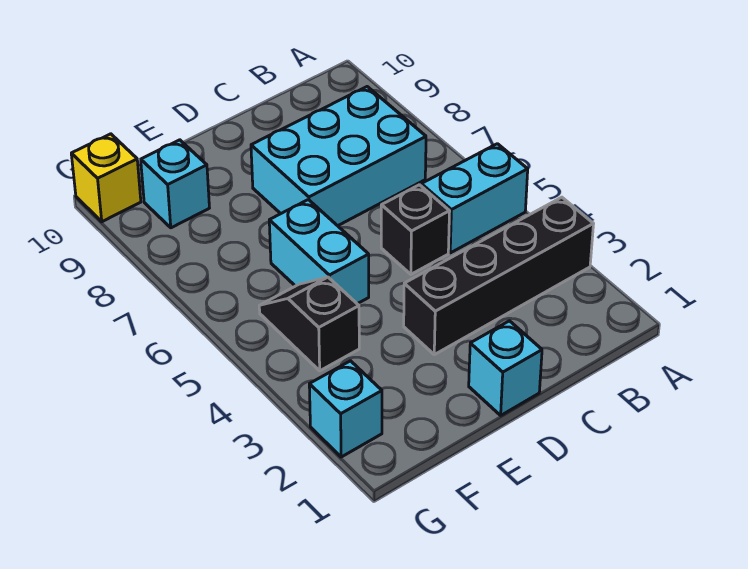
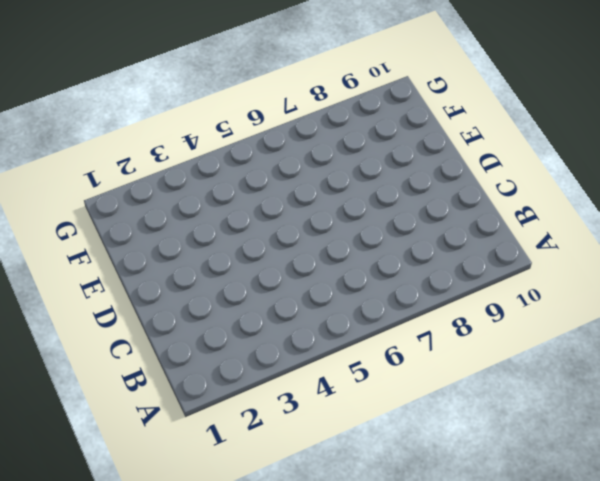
none -> black brick A3:D3 level 1
none -> cyan brick A5:B5 level 1

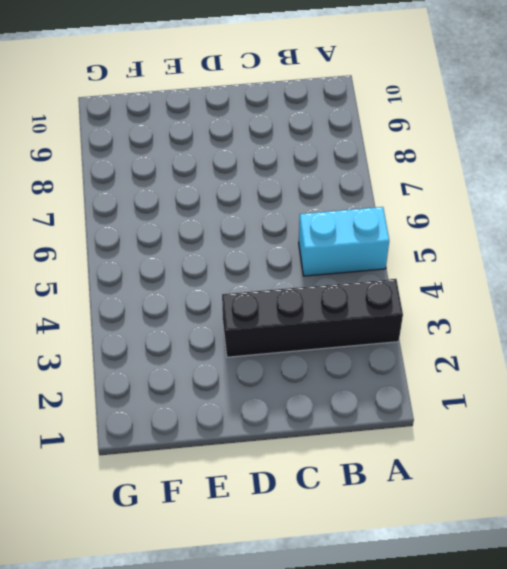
none -> cyan brick B7:D8 level 1
none -> black brick C5 level 1

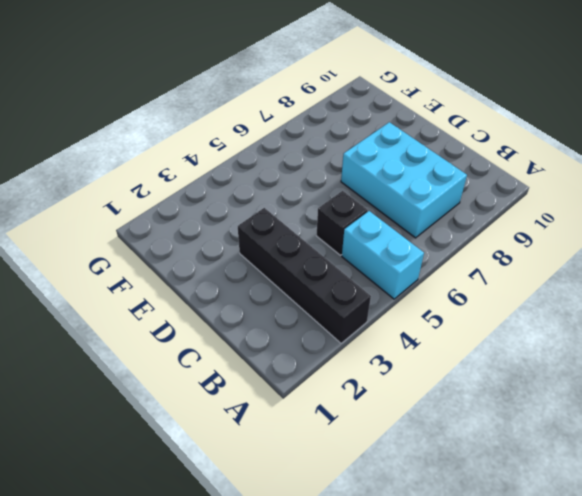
none -> cyan brick D1 level 1
none -> cyan brick E5:E6 level 1

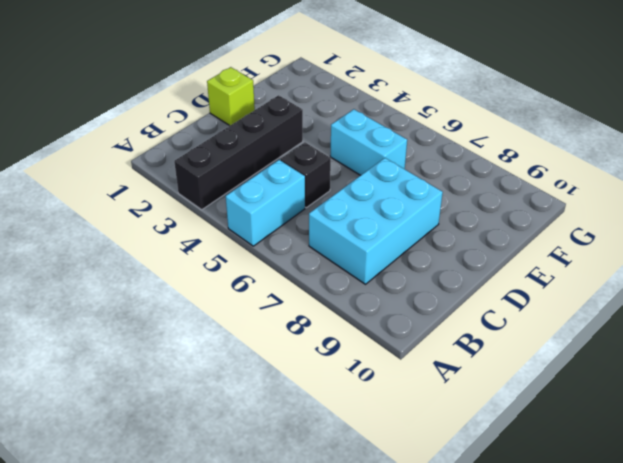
lime brick D1 level 1 -> cyan brick D1 level 1
none -> black slope F4:F5 level 1 top 4
none -> cyan brick F9 level 1

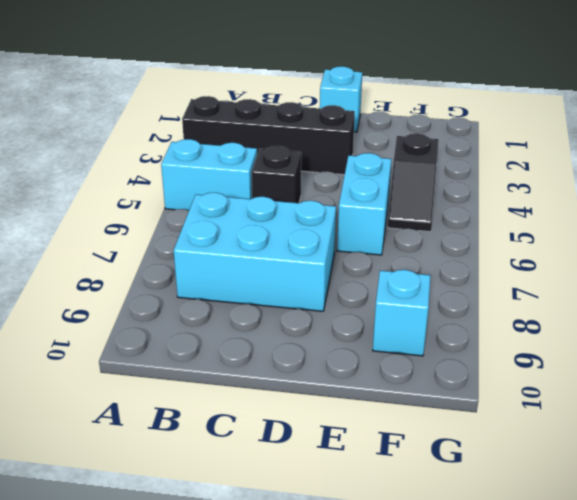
none -> cyan brick G2 level 1
none -> yellow brick G10 level 1

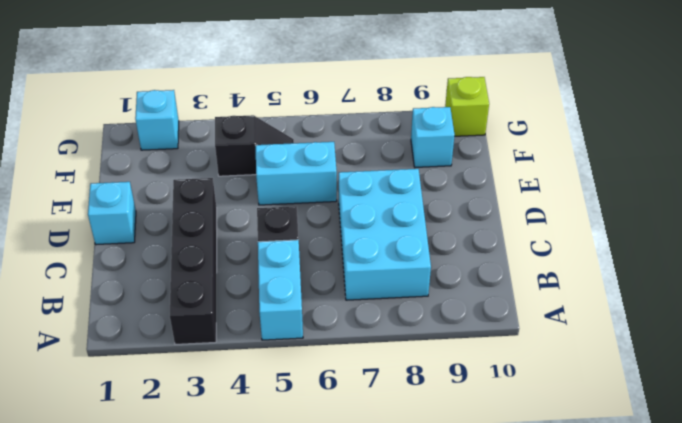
lime brick G10 level 1 -> yellow brick G10 level 1

